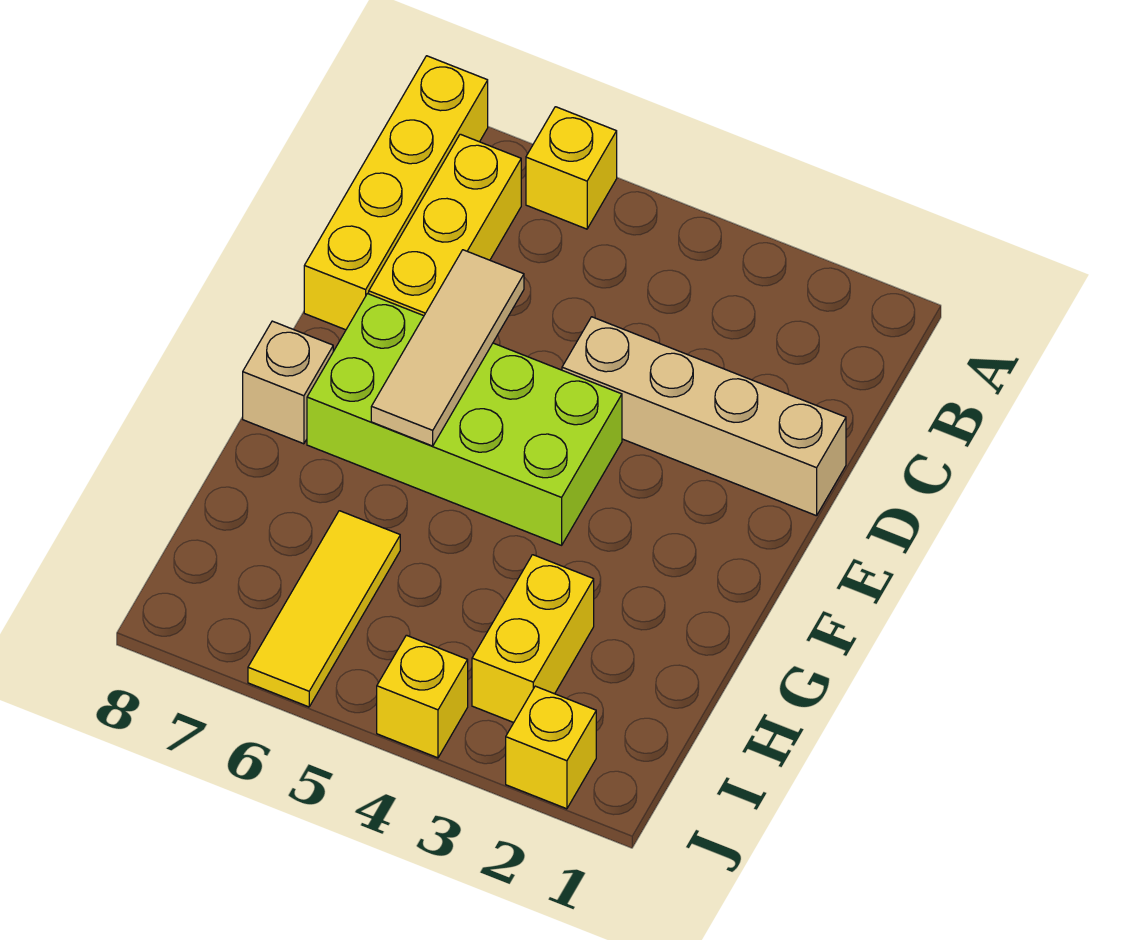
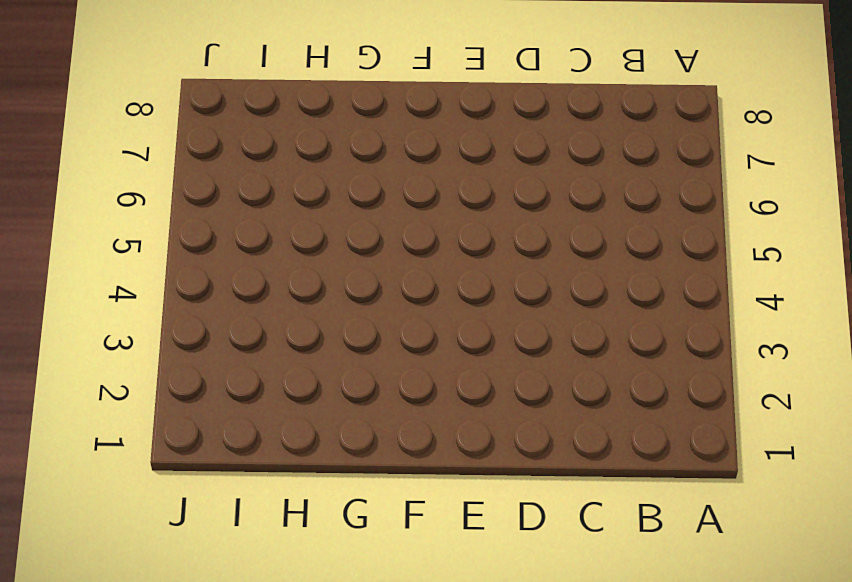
none -> yellow brick A6 level 1
none -> yellow brick A8:D8 level 1

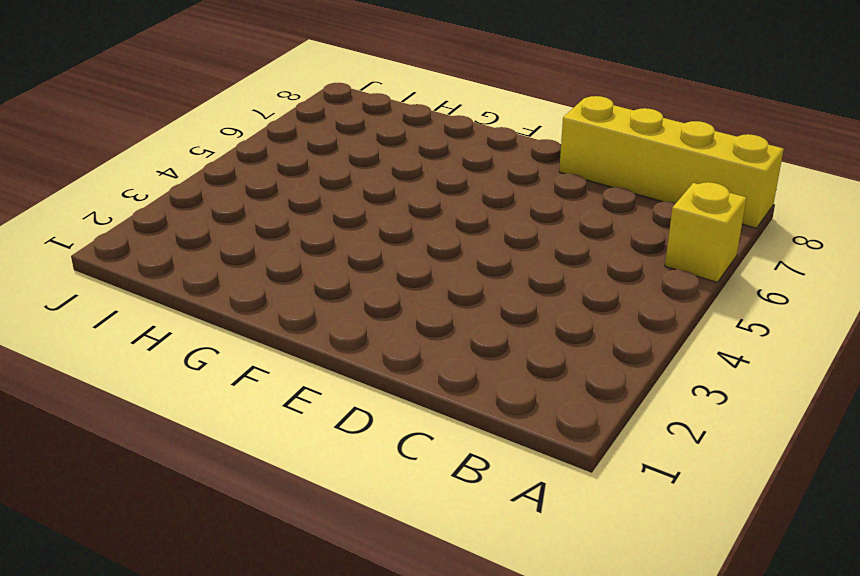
none -> yellow brick B7:D7 level 1
none -> tan brick D1:D4 level 1

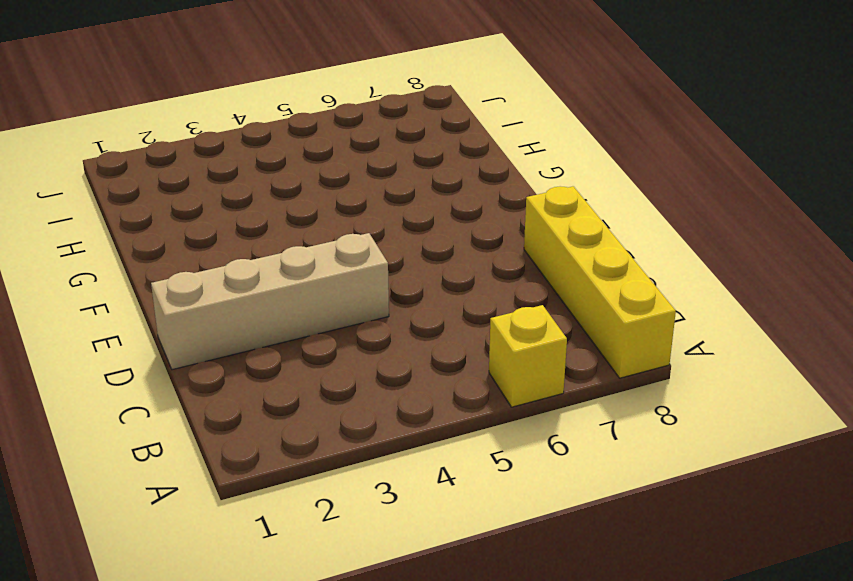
none -> yellow brick B7:D7 level 1
none -> lime brick E4:F7 level 1

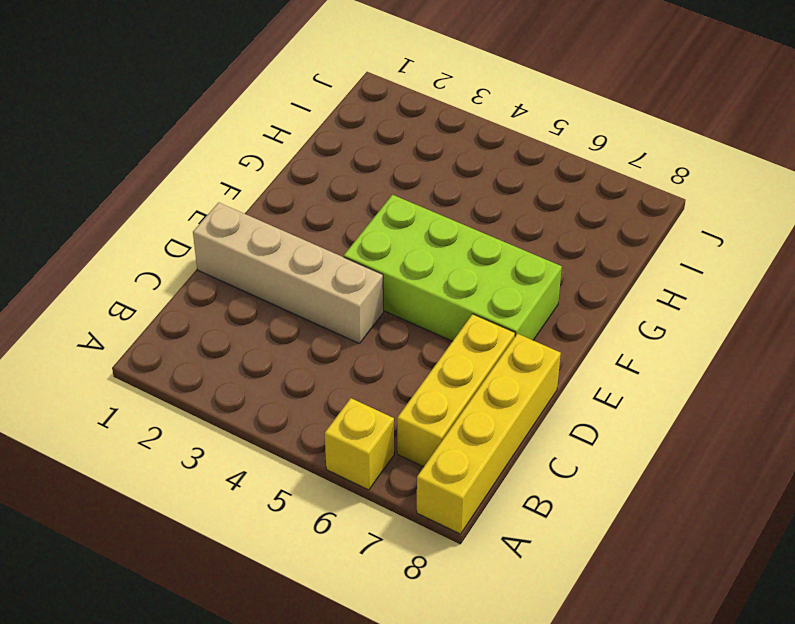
none -> tan brick F8 level 1
none -> yellow brick H3:I3 level 1

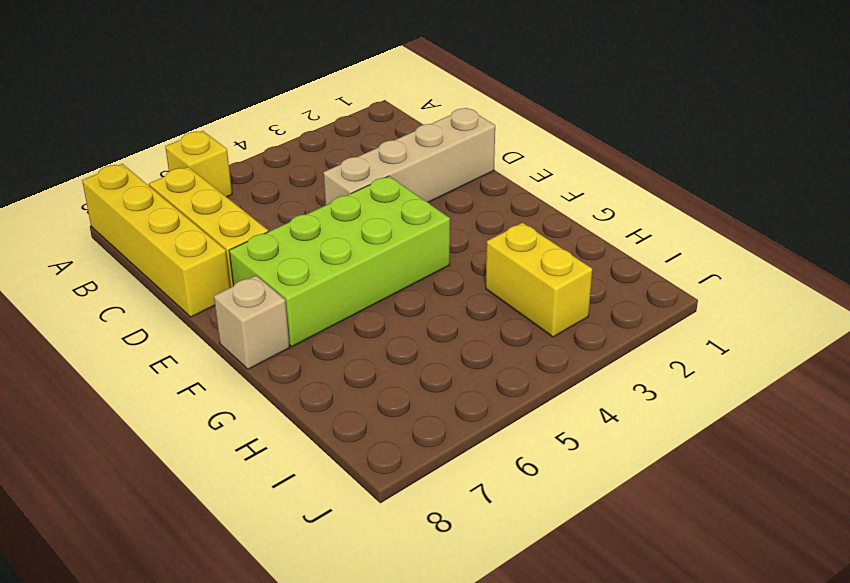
none -> yellow tile H6:J6 level 1
none -> yellow brick J2 level 1

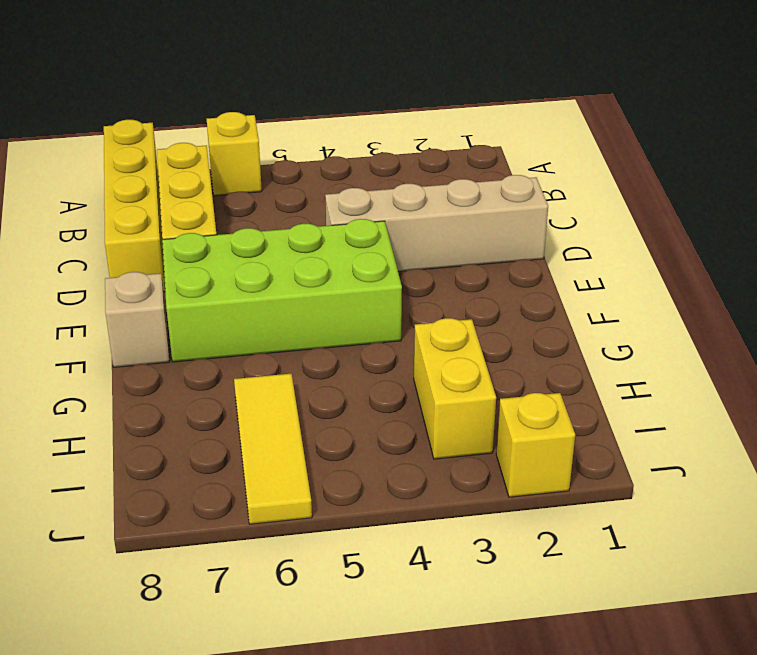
none -> yellow brick J4 level 1
none -> tan tile D6:F6 level 2

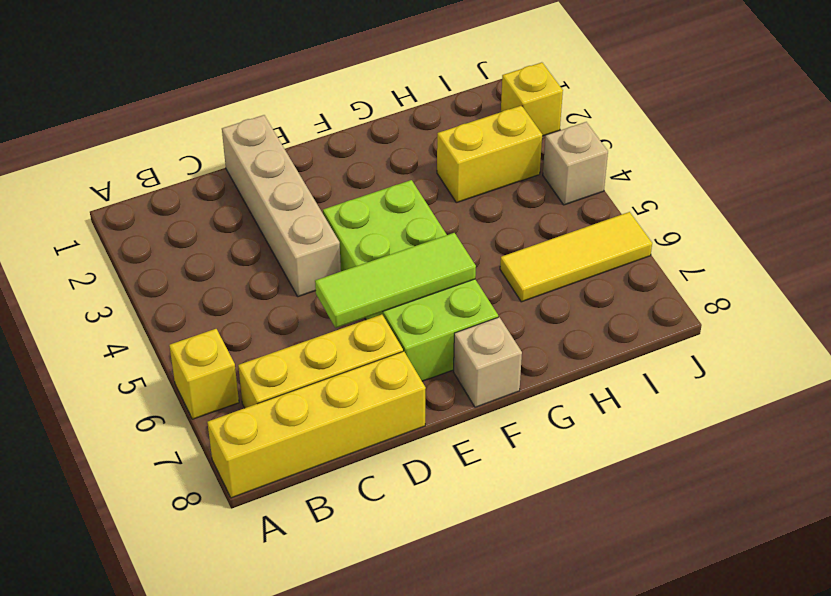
lime tile D6:F6 level 2 -> tan tile D6:F6 level 2
tan brick J4 level 1 -> yellow brick J4 level 1

